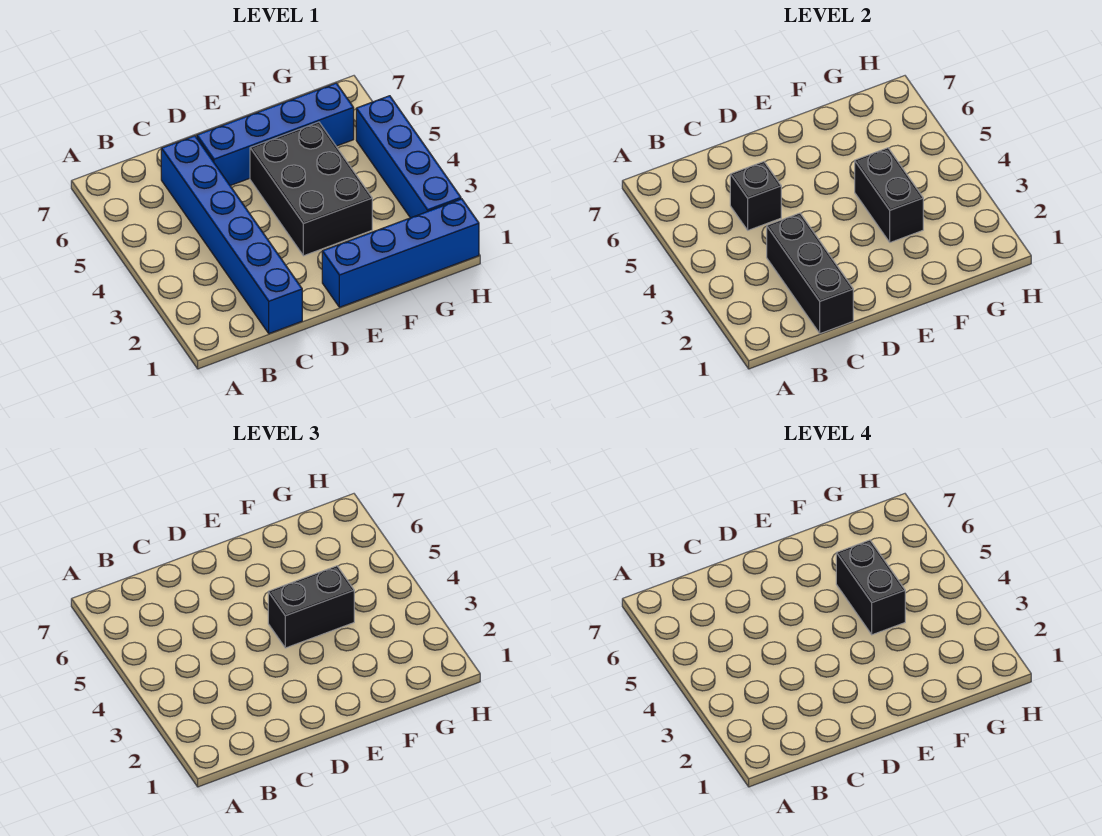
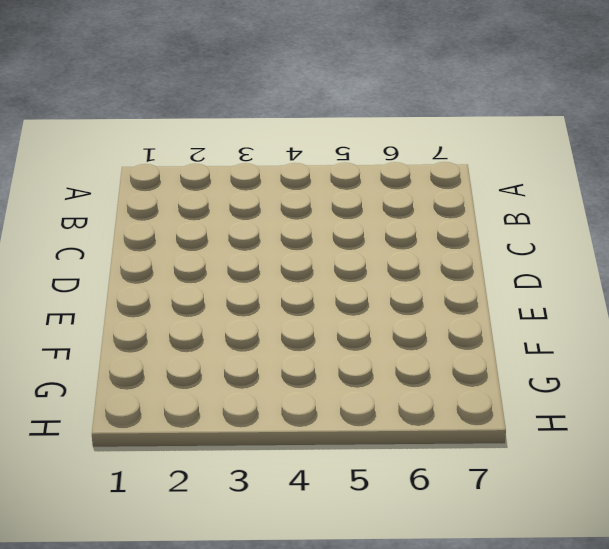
none -> blue brick C1:C6 level 1
none -> blue brick D6:G6 level 1

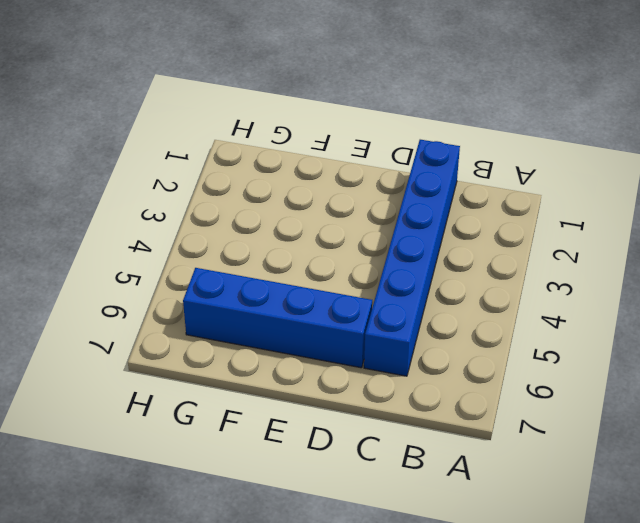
none -> blue brick E1:H1 level 1
none -> black brick E3:F5 level 1

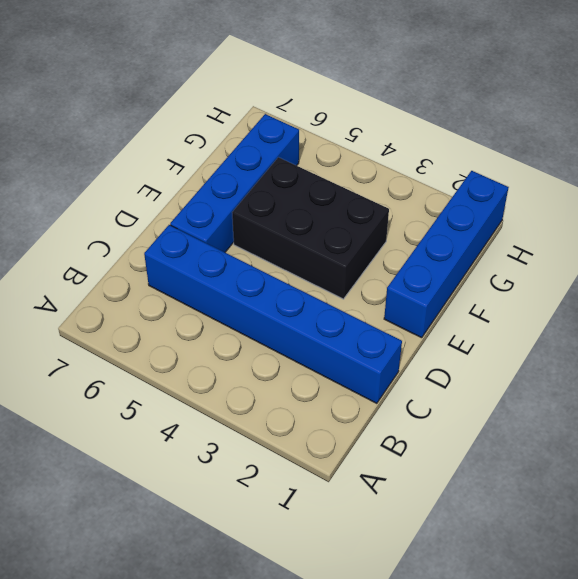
none -> blue brick H2:H5 level 1
none -> black brick C1:C3 level 2

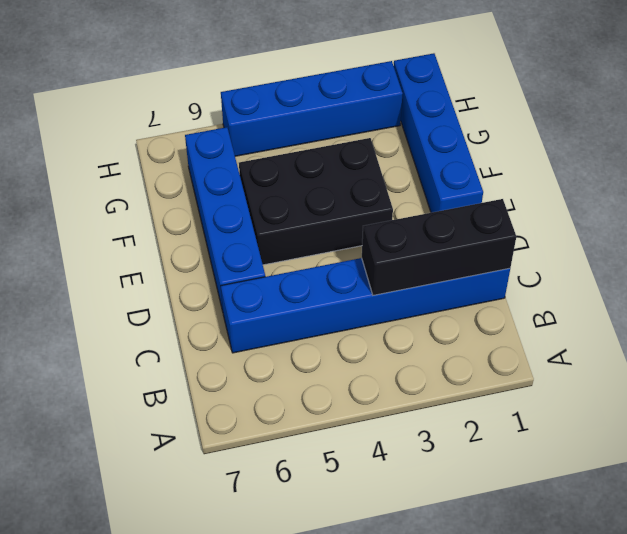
none -> black brick C5 level 2
none -> black brick F3:F4 level 2

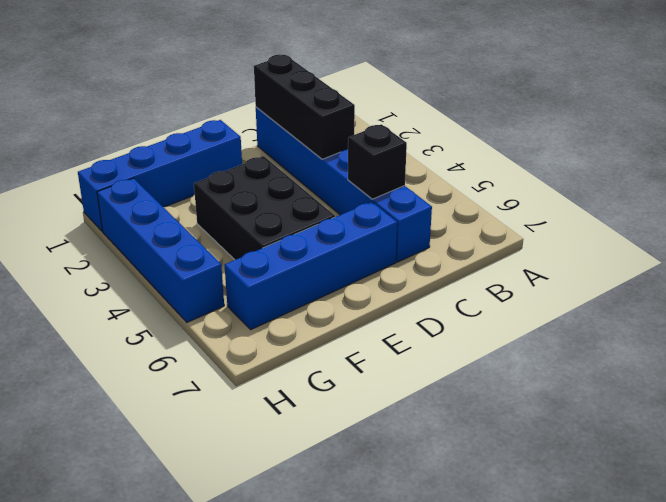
none -> black brick F3:F4 level 2
none -> black brick E4:F4 level 3

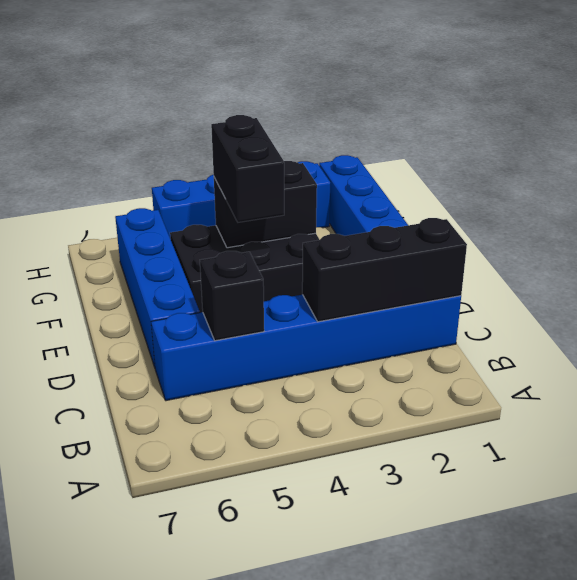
none -> black brick F4:F5 level 4

